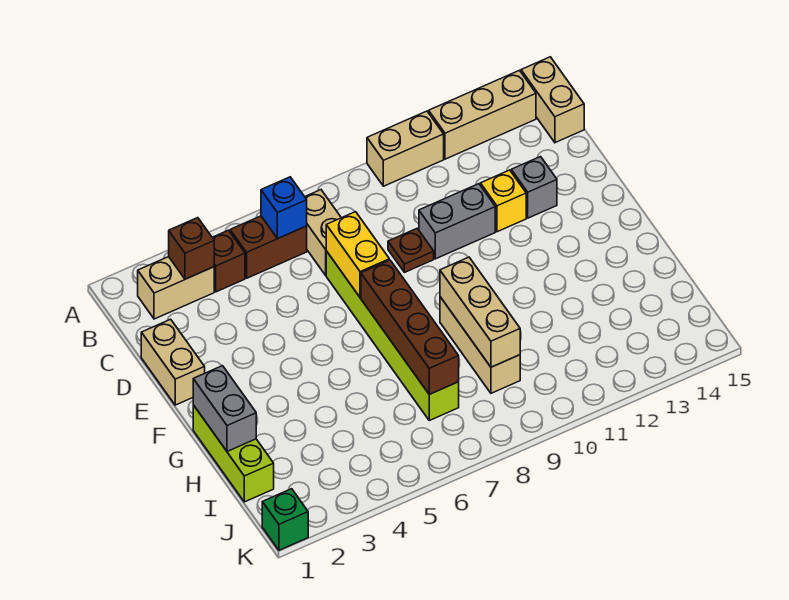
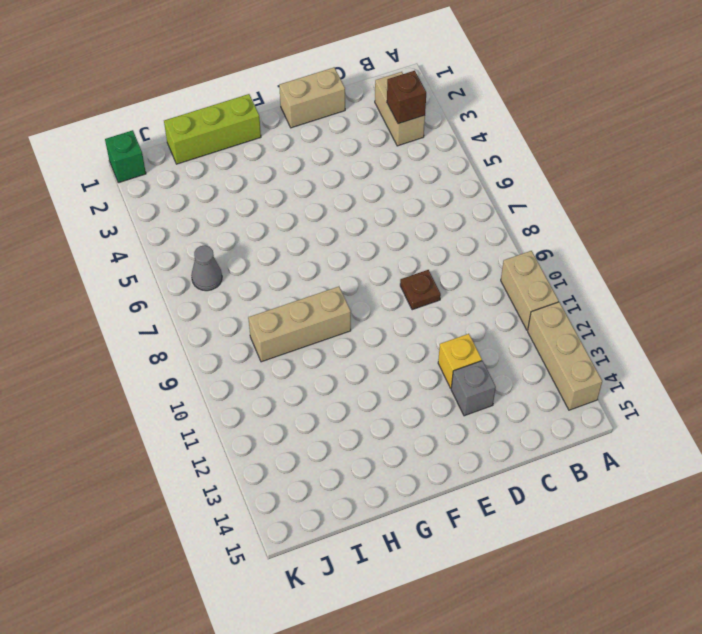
grey cone J6 level 1 -> none
none -> tan brick A15:B15 level 1
none -> brown brick B4 level 1
none -> brown brick B5:B6 level 1

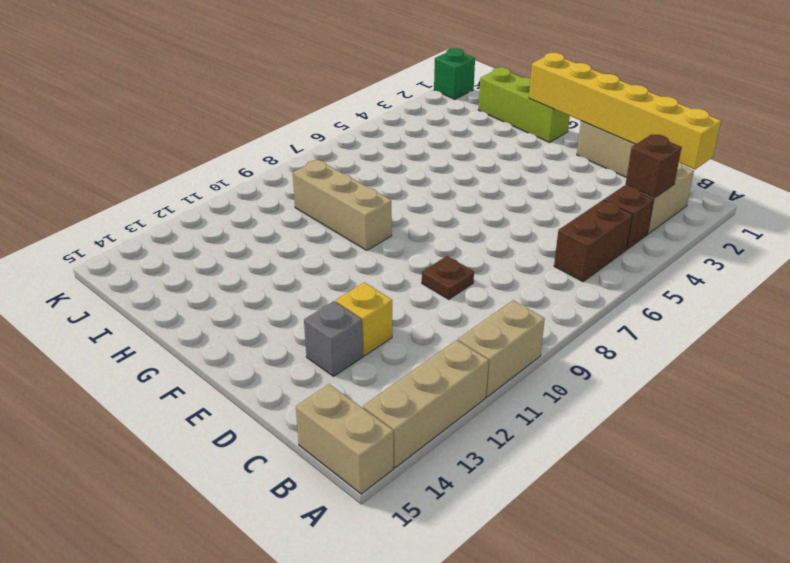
yellow brick B1:G1 level 2 -> grey brick G1:H1 level 2
none -> tan brick B7:C7 level 1
none -> lime brick D7:I7 level 1
none -> grey brick D10:D11 level 1

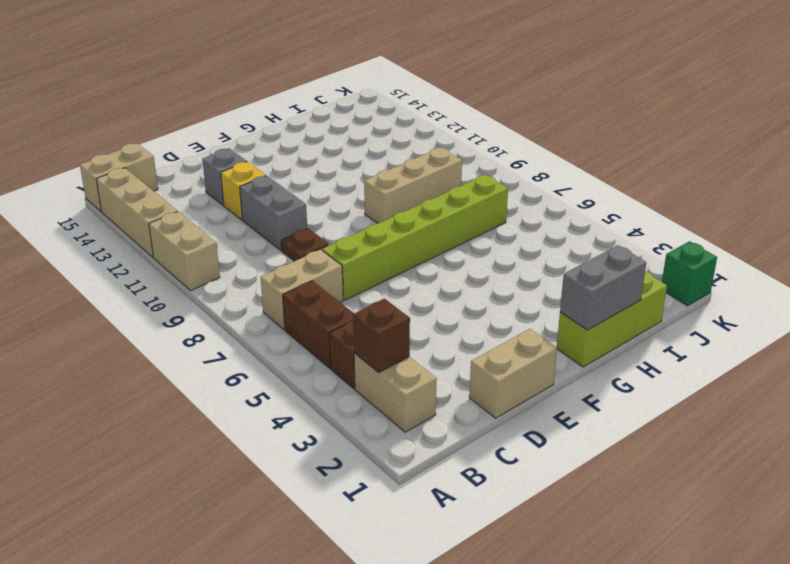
none -> blue brick B6 level 2
none -> yellow brick D7:E7 level 2
none -> brown brick F7:I7 level 2

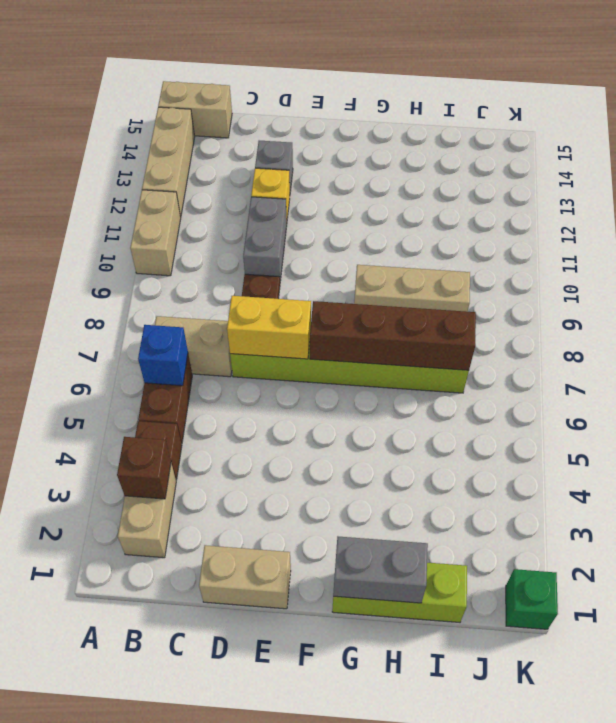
none -> tan brick G9:I9 level 2

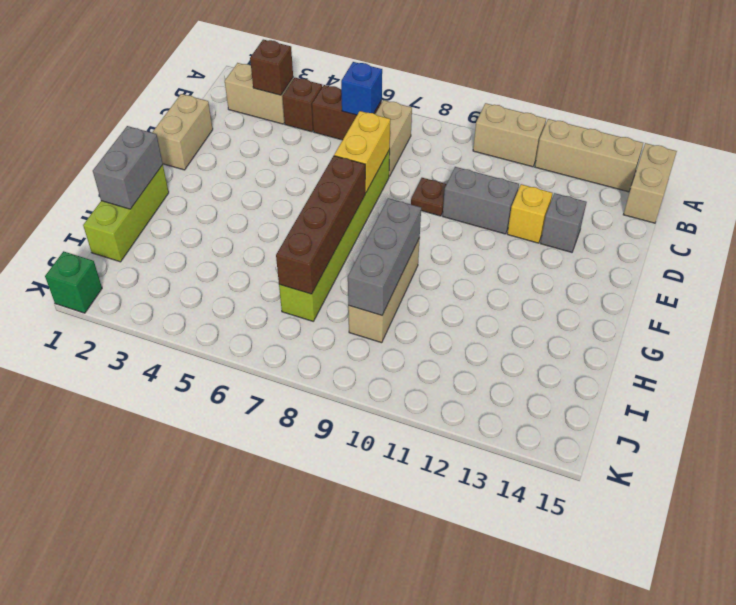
grey brick G9:I9 level 2 -> tan brick G9:I9 level 2

